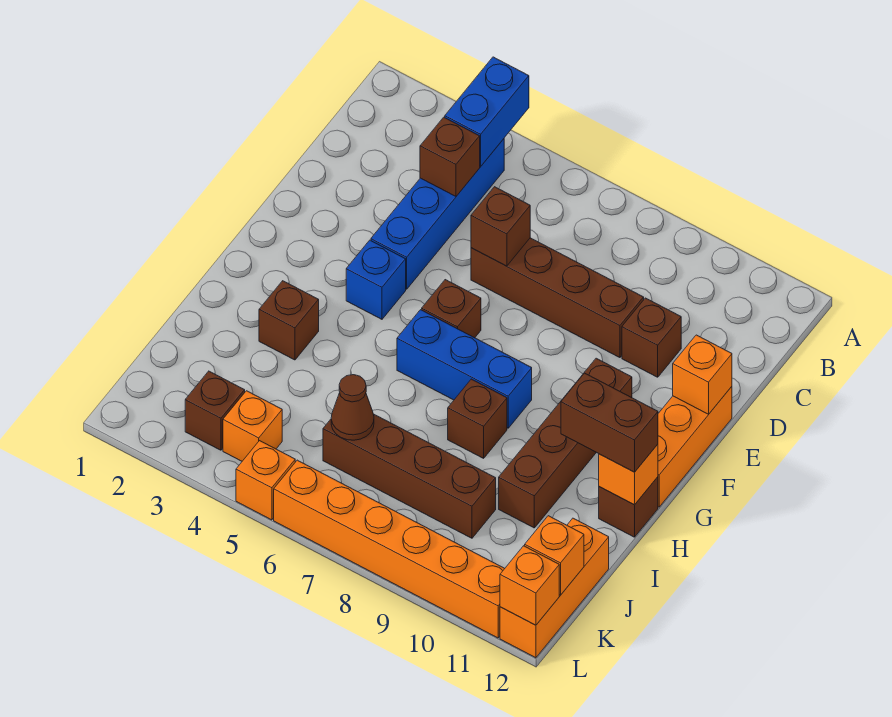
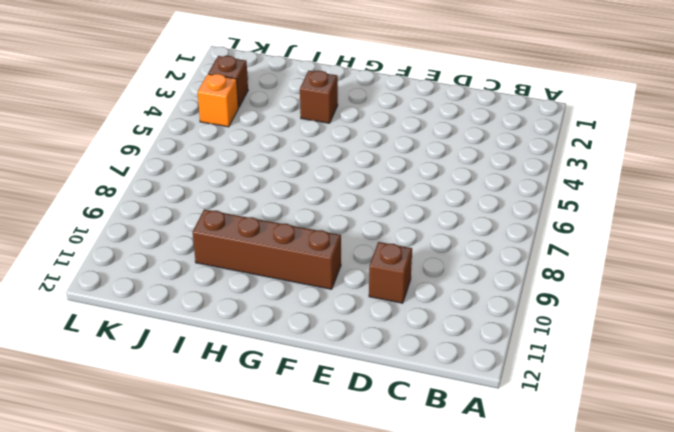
none -> blue brick B4:E4 level 1
none -> brown brick D6:D9 level 1
none -> orange brick E12:G12 level 1

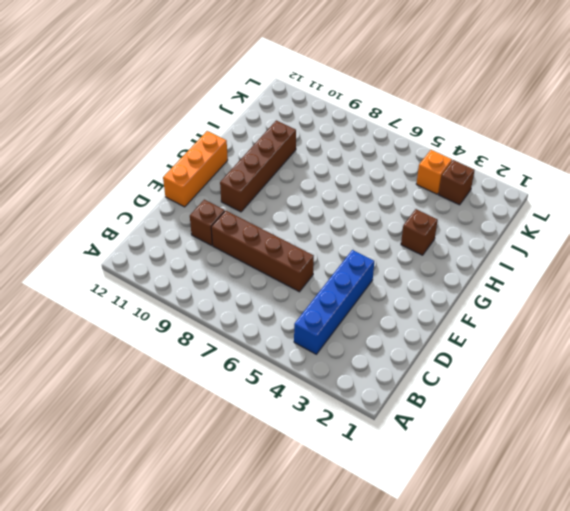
none -> blue brick F4 level 1
none -> brown brick F6 level 1
none -> blue brick G6:G8 level 1

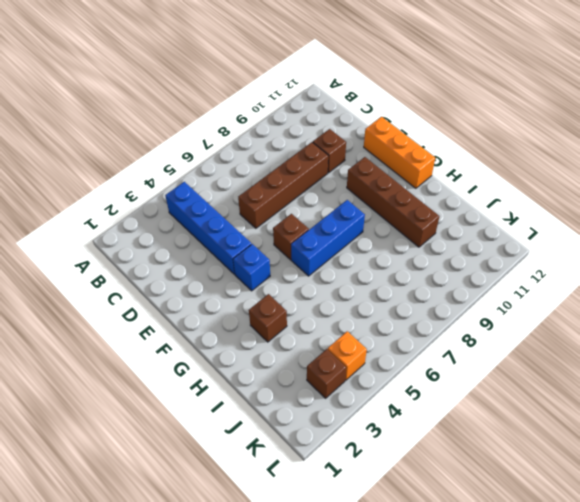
none -> brown brick H8 level 1
none -> brown brick H12 level 1
none -> brown brick J6:J9 level 1

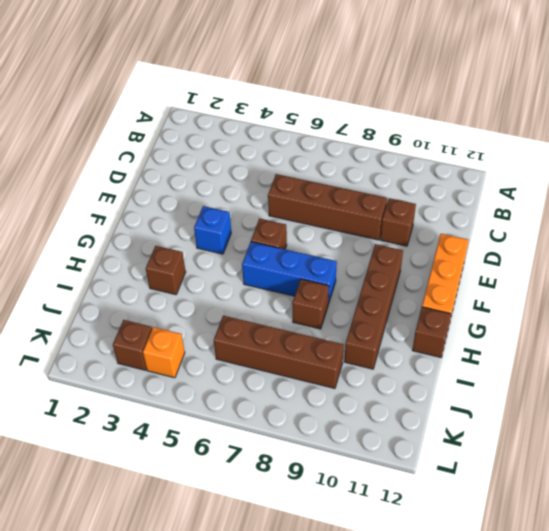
none -> blue brick B4:E4 level 1
none -> orange brick J12:L12 level 1
none -> orange brick L5 level 1

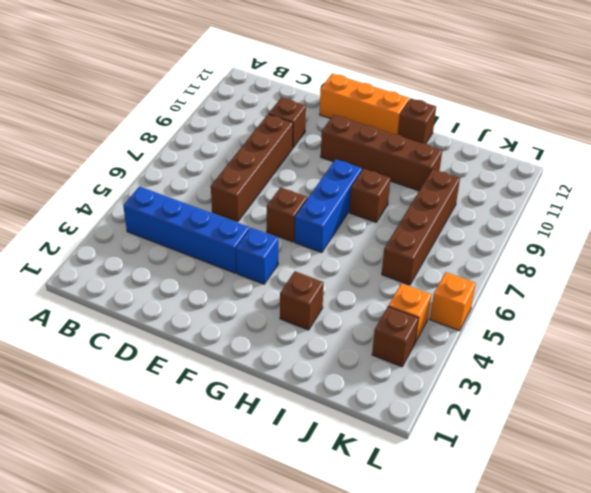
none -> orange brick J12:L12 level 1
none -> orange brick L6:L11 level 1
none -> blue brick A4:B4 level 2

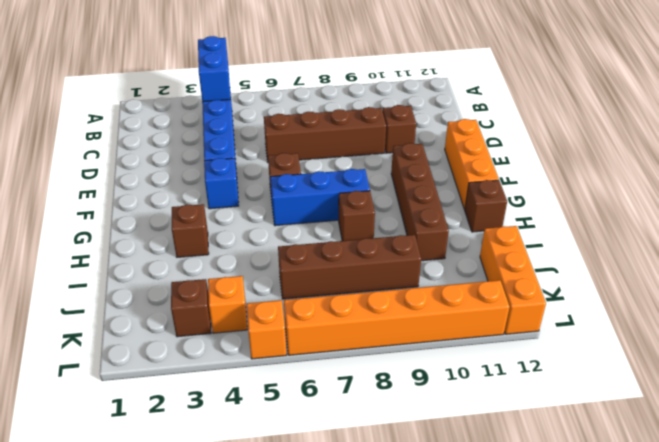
none -> brown brick C4 level 2
none -> brown brick D6 level 2
none -> orange brick E12 level 2

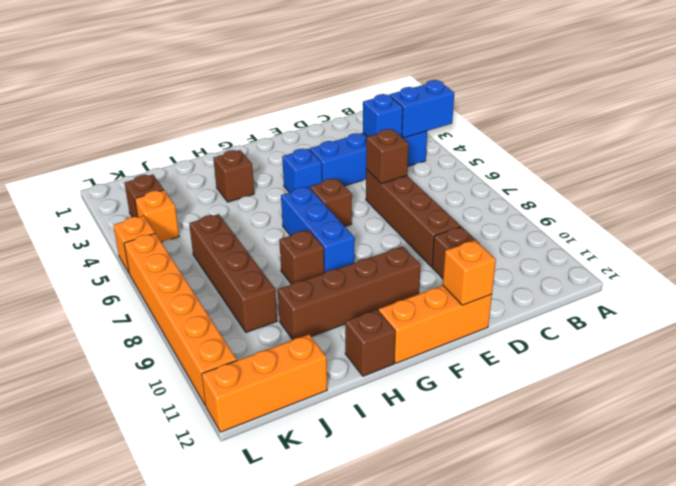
blue brick C4 level 2 -> brown brick C4 level 2
none -> orange brick H12 level 2
none -> brown cone J6 level 2
none -> orange brick K12 level 2

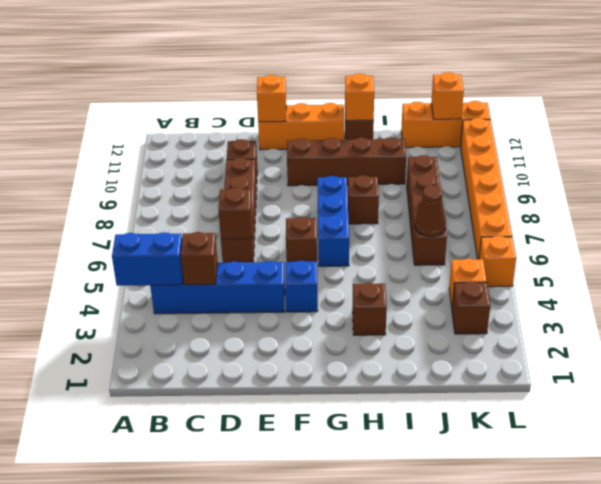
none -> orange brick L12 level 2
none -> brown brick H11:H12 level 3

